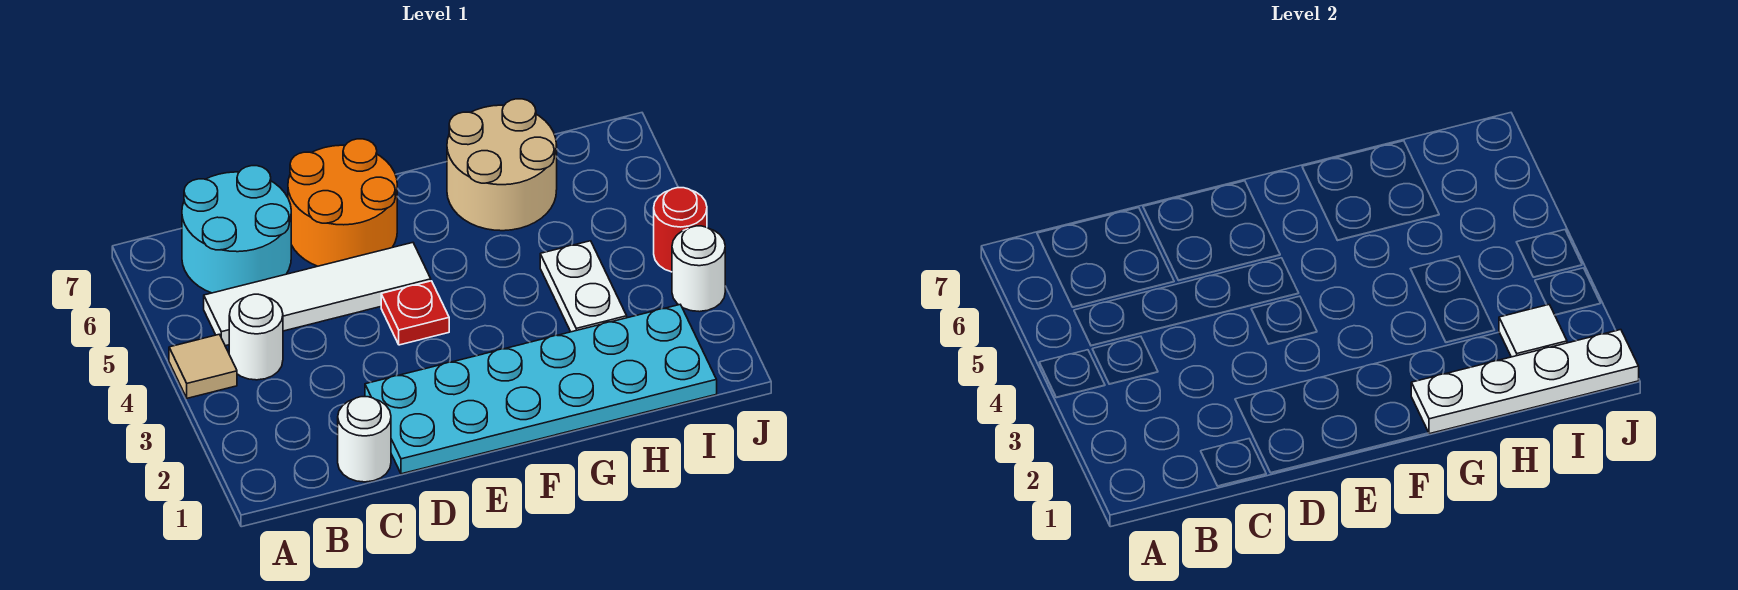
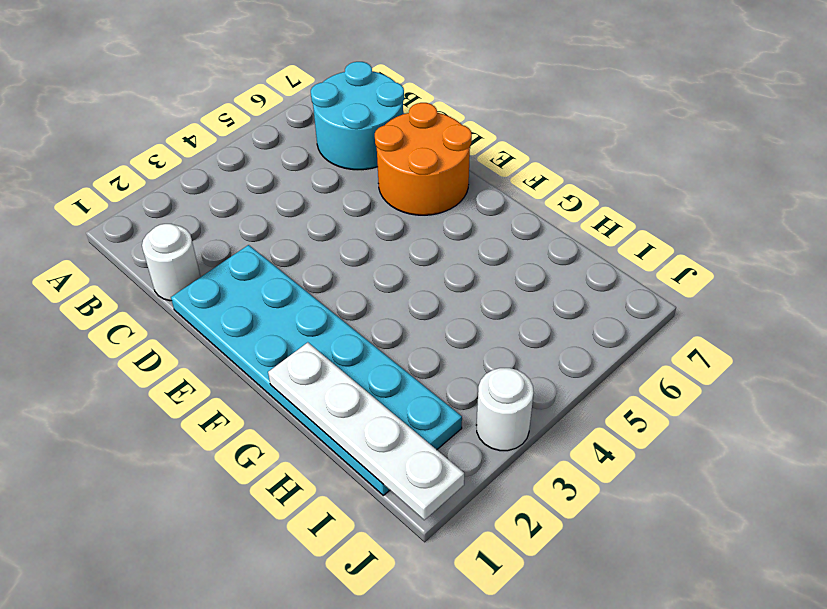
none -> tan tile A4 level 1
none -> white round brick B4 level 1
none -> white tile B5:E5 level 1

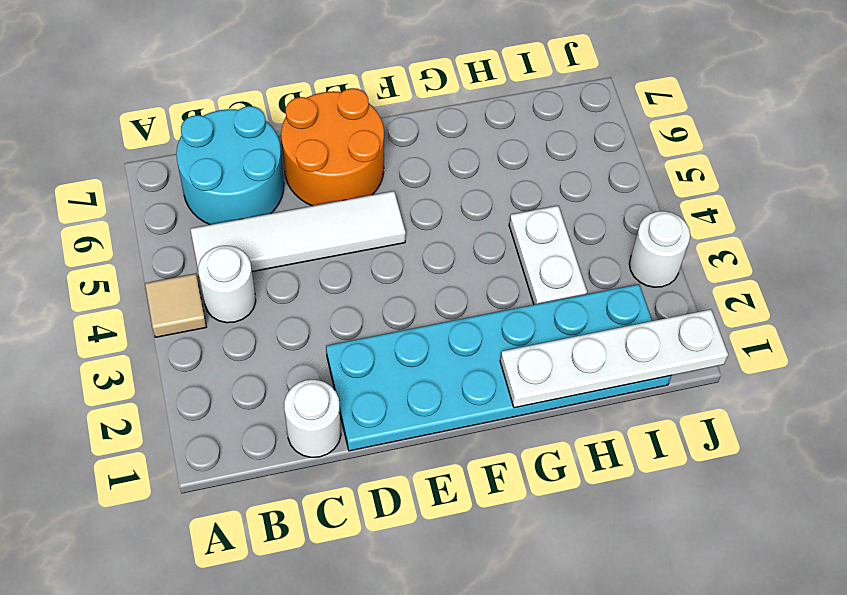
none -> red plate E4 level 1
none -> tan round brick G6:H7 level 1
none -> red round brick J4 level 1

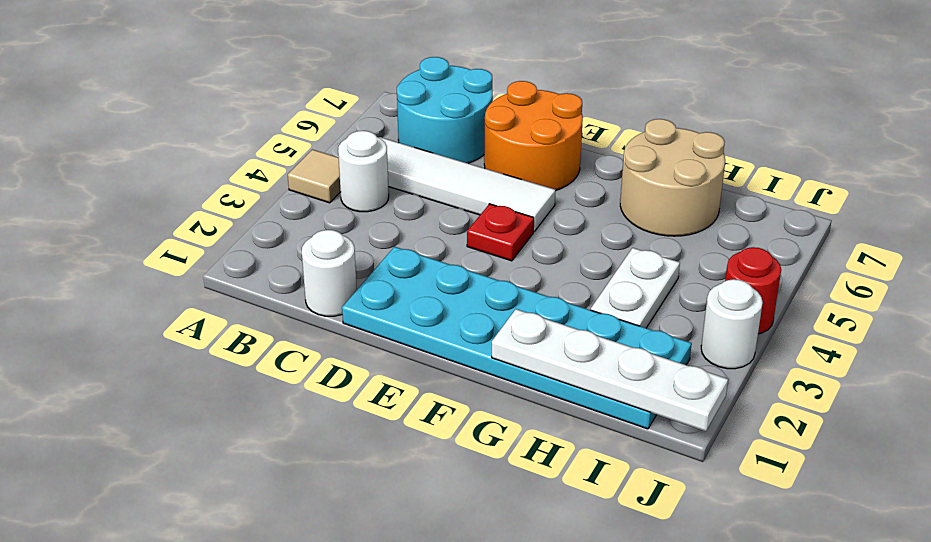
none -> white tile I2 level 2

